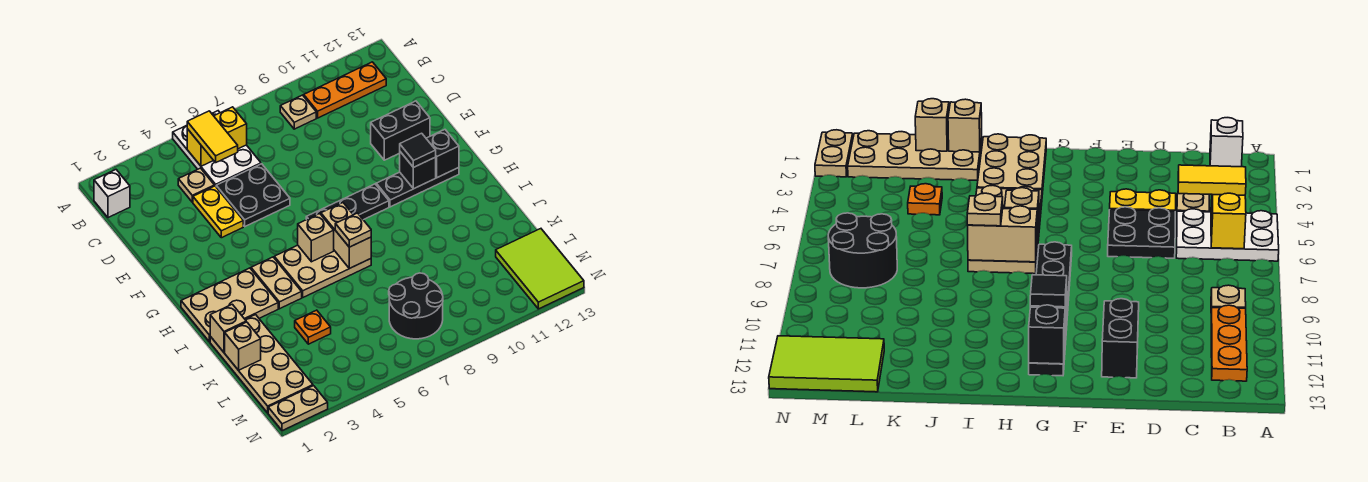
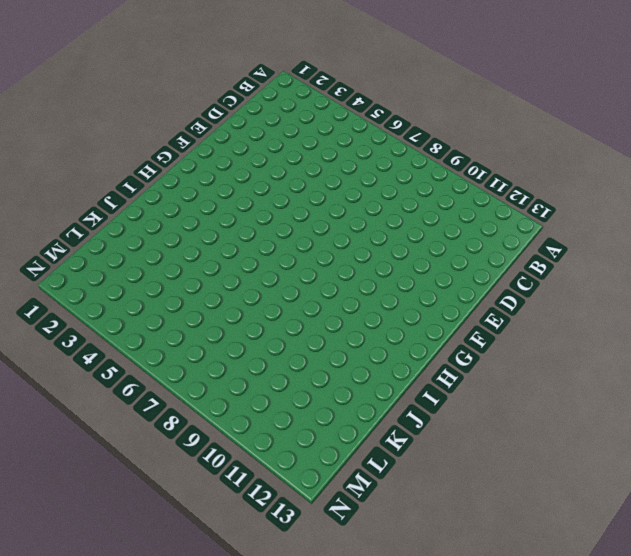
none -> white plate A5:C6 level 1
none -> white brick B1 level 1
none -> tan plate B9 level 1

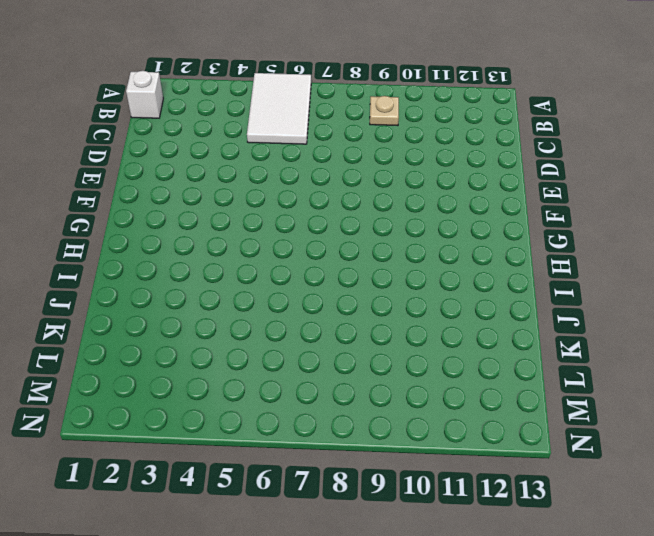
white tile A5:C6 level 1 -> white plate A5:C6 level 1
none -> orange plate B10:B12 level 1
none -> tan plate C4 level 1
none -> yellow plate D4:E4 level 1

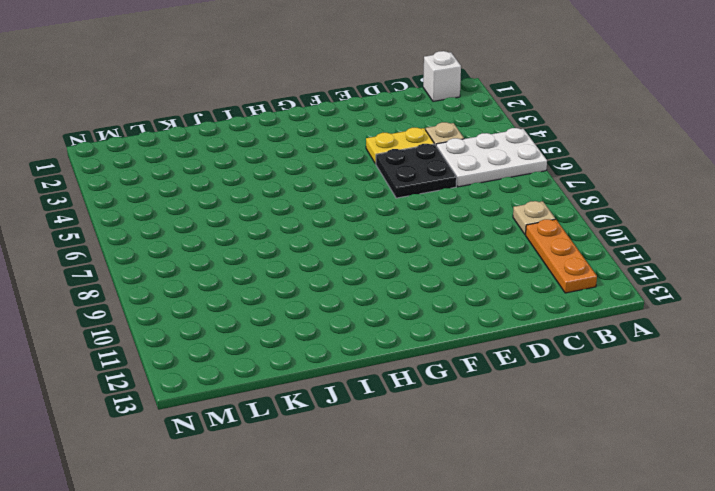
none -> black brick E11:E12 level 1
none -> black plate G7:G9 level 1
none -> black plate G10:G12 level 1

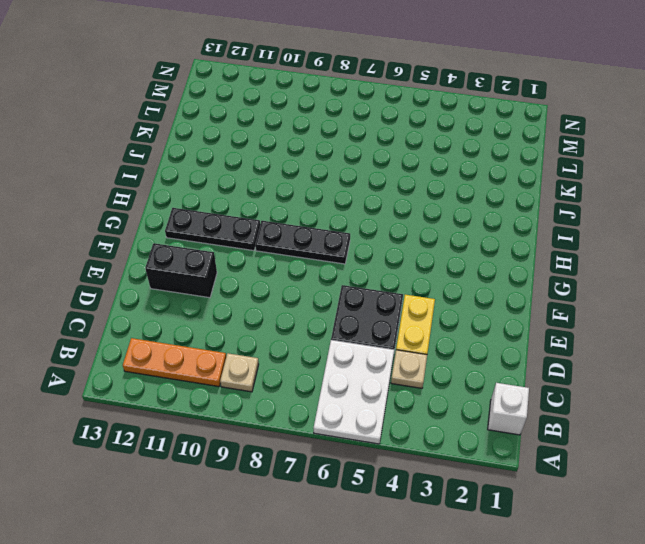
none -> tan plate H1:I3 level 1
none -> tan plate H4:I4 level 1
none -> tan plate H5:I7 level 1

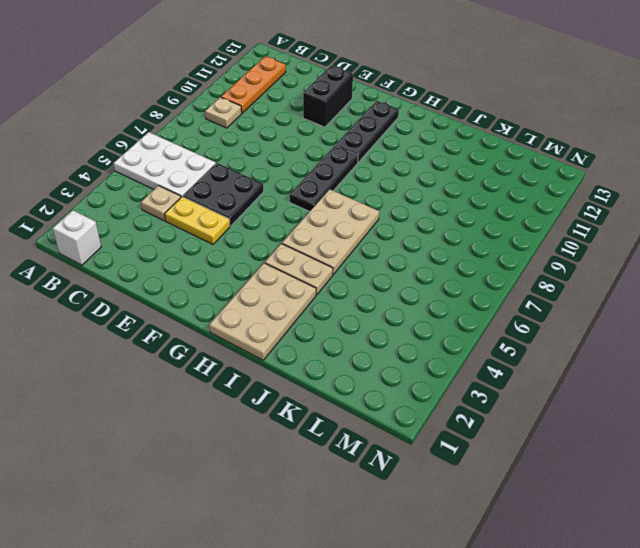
none -> tan plate J1:M2 level 1
none -> orange plate K4 level 1
none -> black round brick L7:M8 level 1

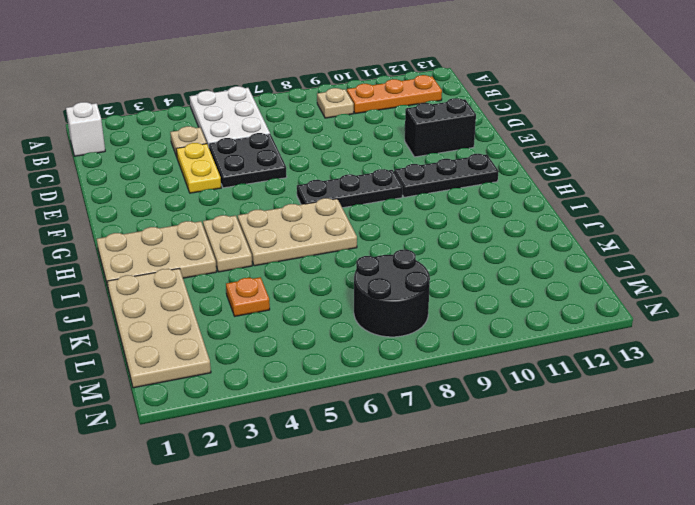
none -> lime tile L12:N13 level 1
none -> tan plate N1:N2 level 1
none -> yellow brick B5:B6 level 2

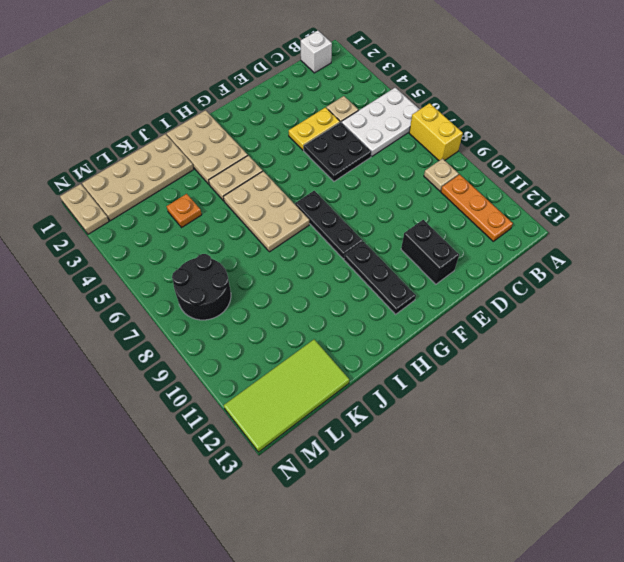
yellow brick A7:A8 level 1 -> yellow brick B5:B6 level 2
lime tile K12:N13 level 1 -> lime tile L12:N13 level 1
none -> black brick G11 level 2
none -> black brick G12 level 2
none -> tan brick H6 level 2

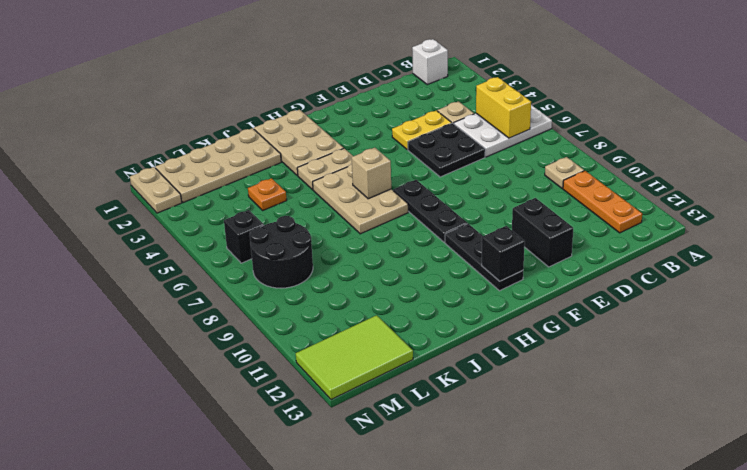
black brick M6 level 1 -> black brick G11 level 2
none -> tan brick H7:I7 level 2
none -> tan brick J1 level 2
none -> tan brick K1 level 2

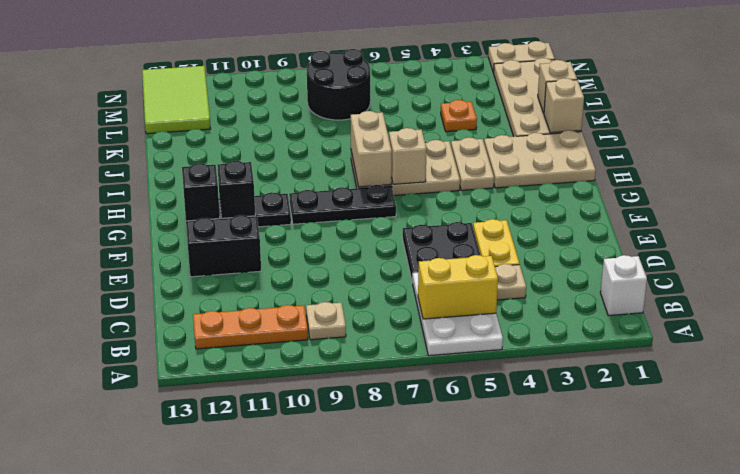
none -> yellow tile B5:C5 level 3
none -> black tile G11 level 3
none -> tan plate I7 level 3

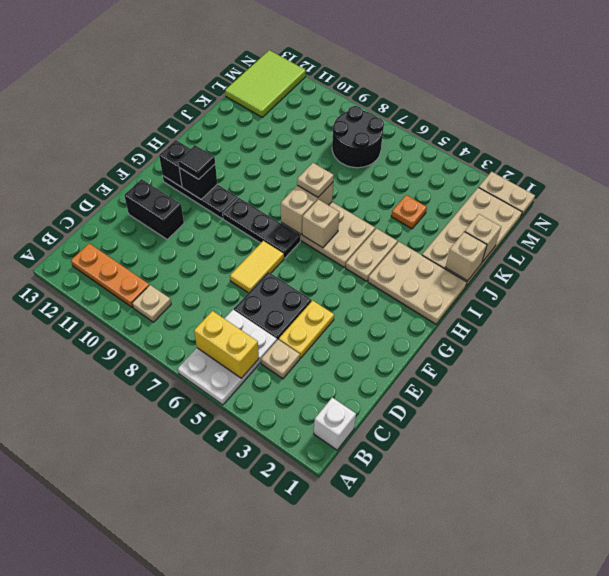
yellow tile E7:F7 level 1 -> yellow tile B5:C5 level 3

